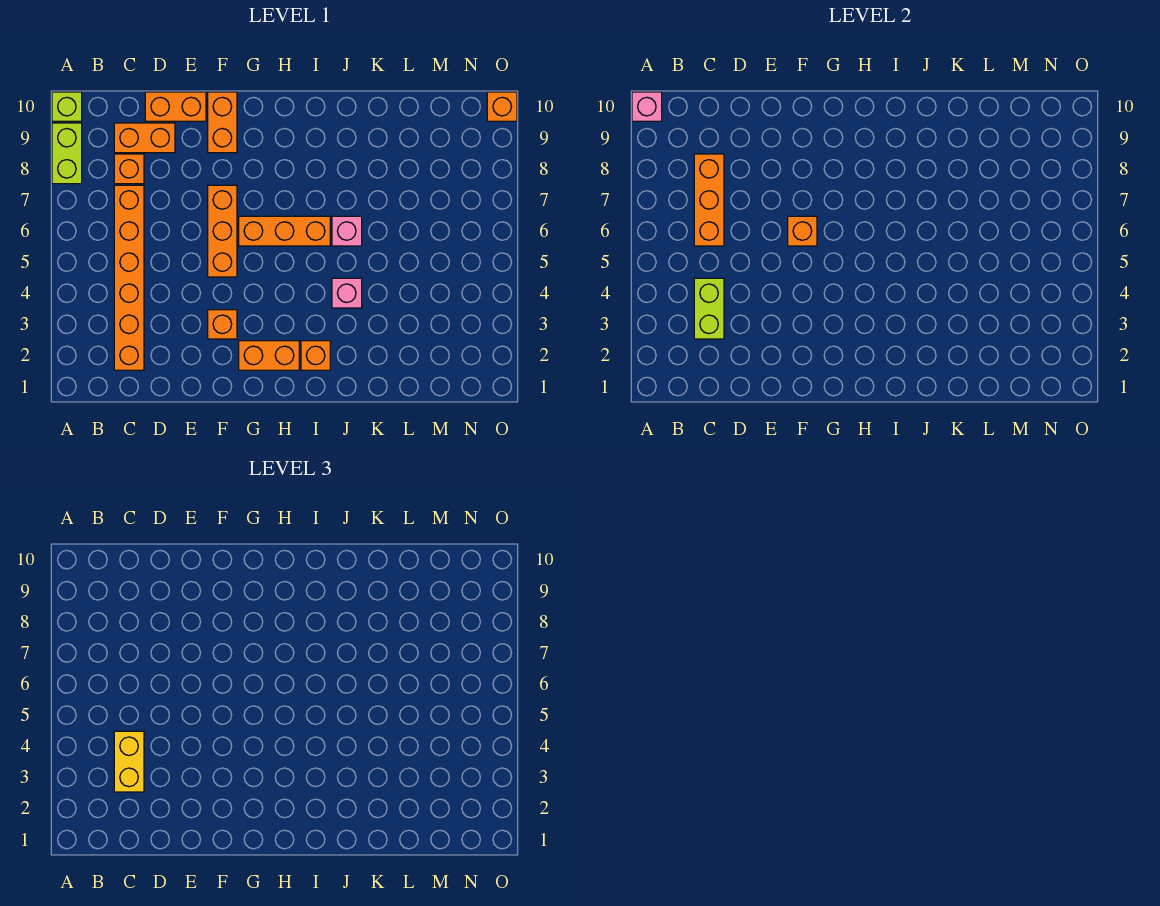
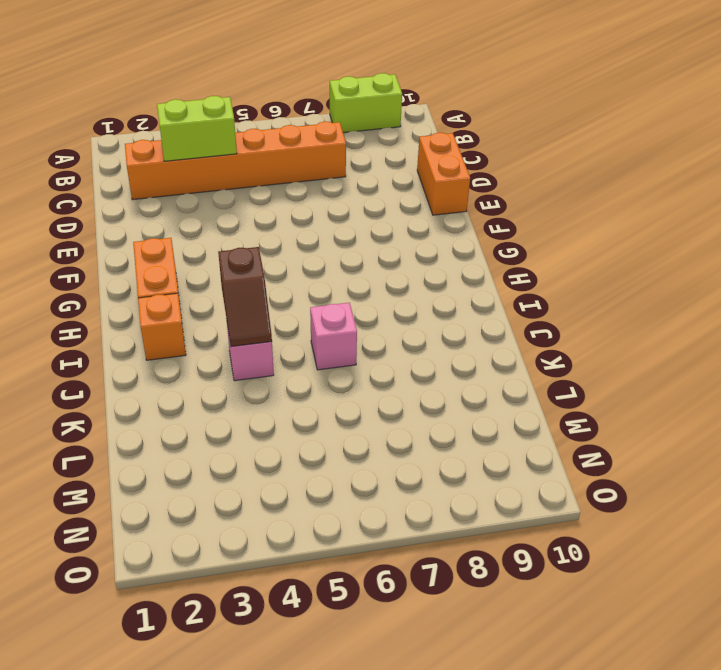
brown slope I4:J4 level 2 top I -> none
none -> lime brick A10 level 1
none -> orange brick C8 level 1
none -> orange brick C9:D9 level 1

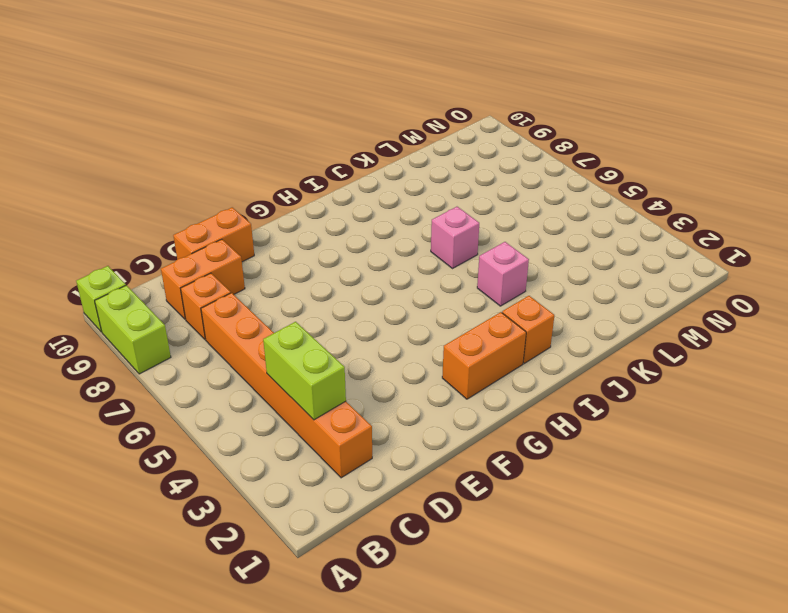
none -> orange brick F3 level 1
none -> orange brick F5:F7 level 1
none -> orange brick F9:F10 level 1

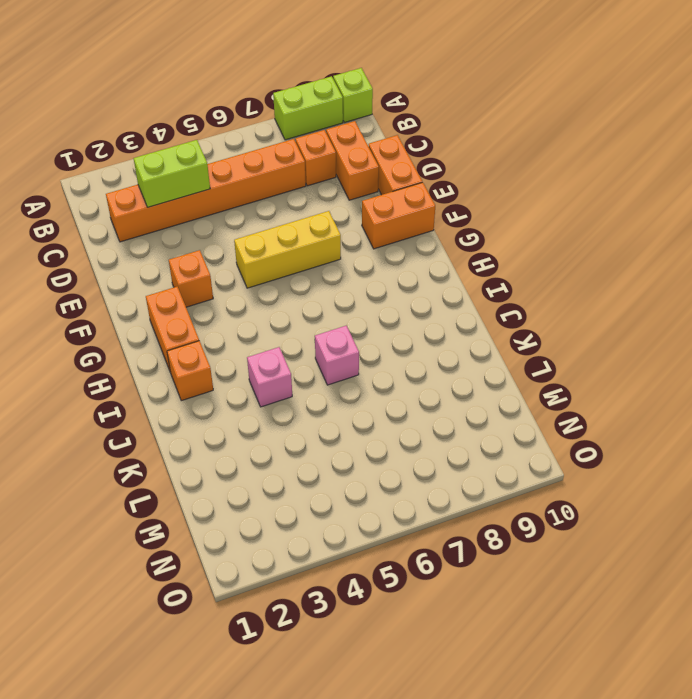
yellow brick F5:F7 level 1 -> orange brick F5:F7 level 1
none -> orange brick G6:I6 level 1
none -> orange brick O10 level 1
none -> pink brick A10 level 2

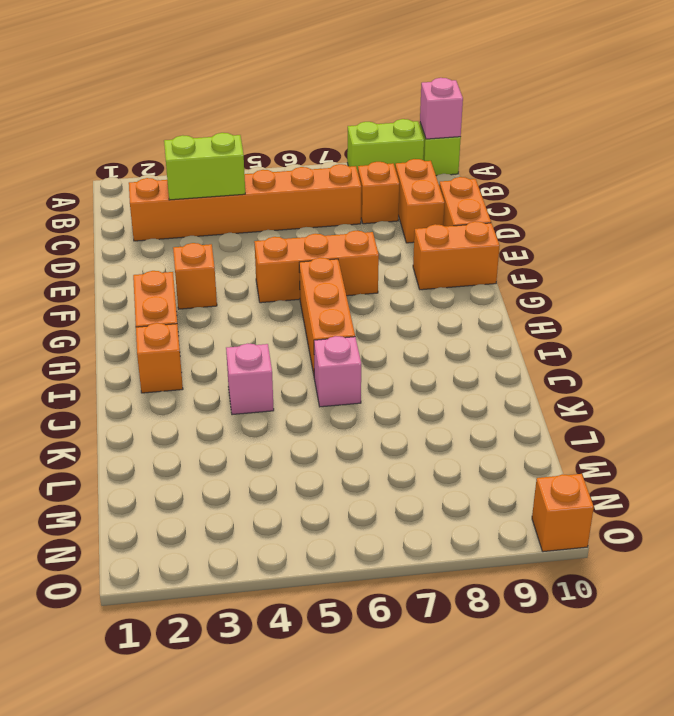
none -> orange brick C6:C8 level 2
none -> orange brick F6 level 2
none -> yellow brick C3:C4 level 3

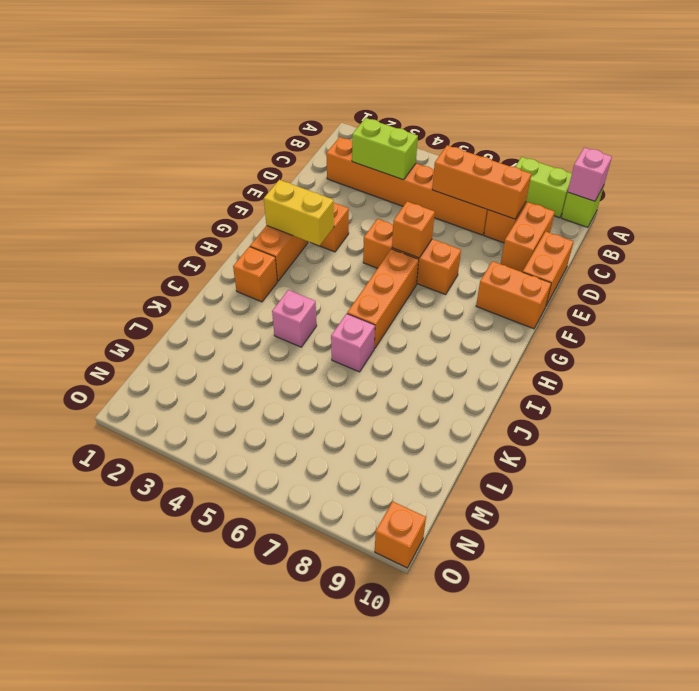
yellow brick G2:G3 level 2 -> yellow brick C3:C4 level 3

